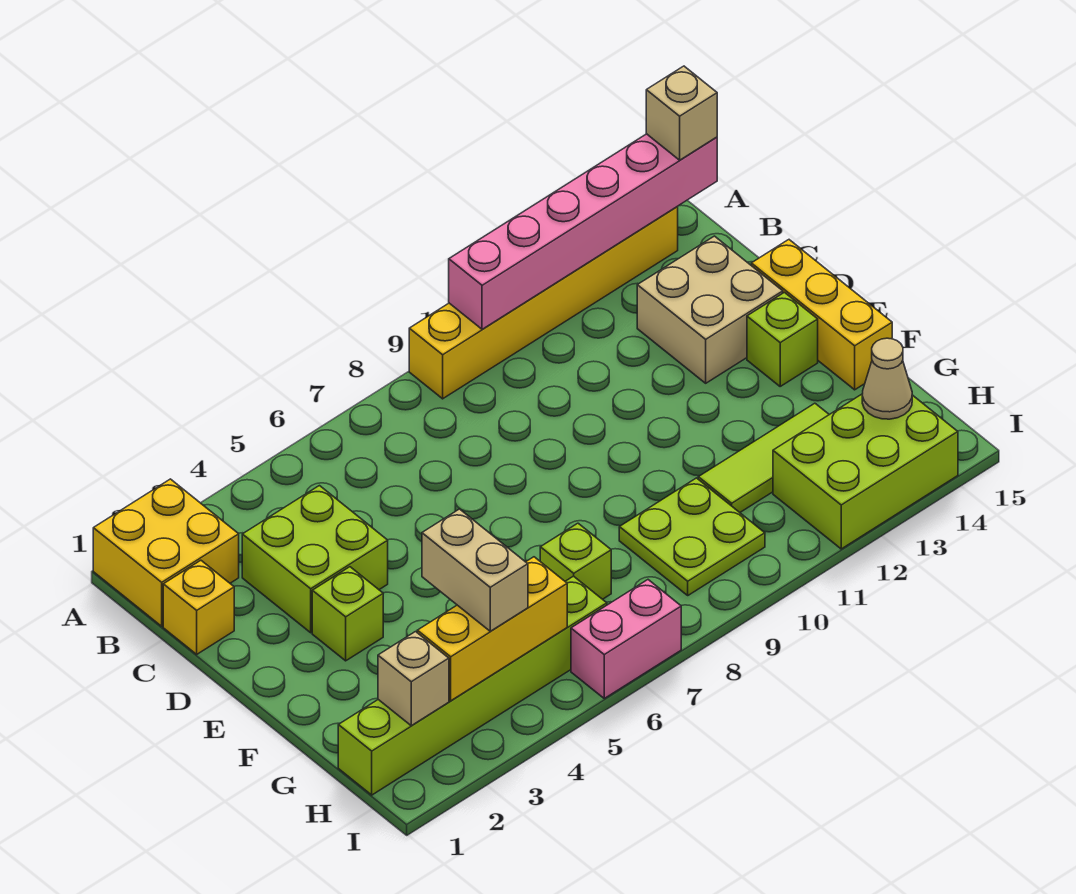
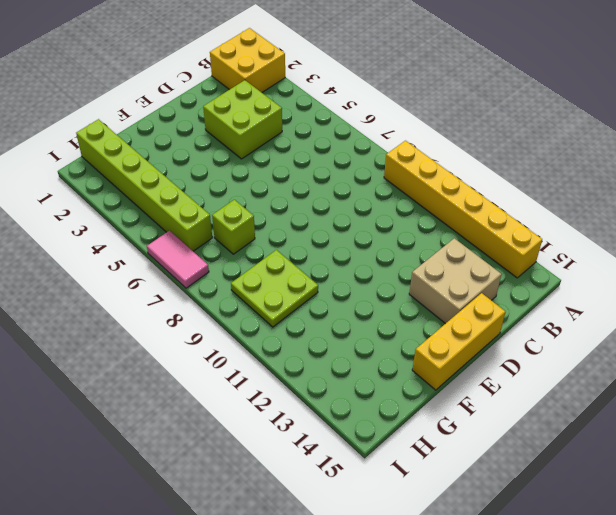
pink tile I6:I7 level 1 -> pink brick I6:I7 level 1
none -> yellow brick C1 level 1
none -> lime brick E3 level 1
none -> lime brick E14 level 1

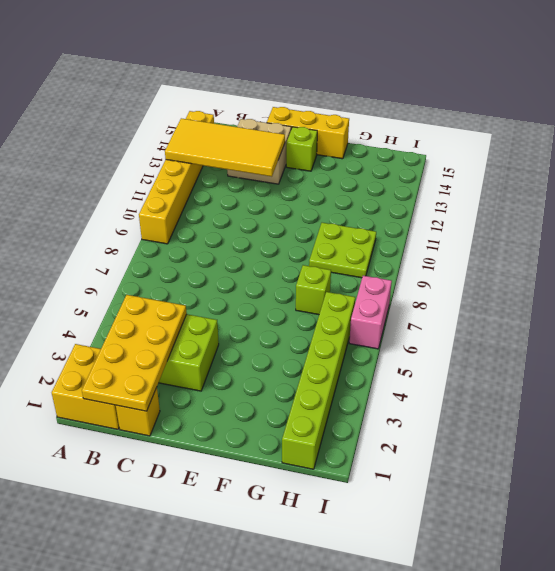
yellow tile A12:D13 level 2 -> pink brick A10:A15 level 2
yellow plate B1:C4 level 2 -> none
none -> lime brick E3 level 1
none -> lime tile G11:G13 level 1
none -> lime brick H12:I14 level 1

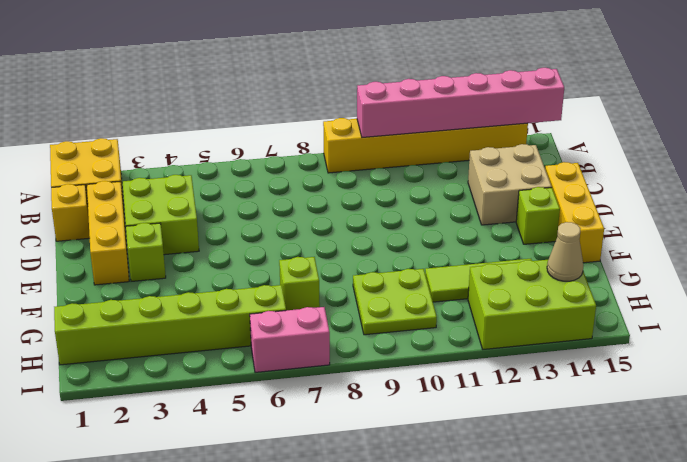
yellow brick C2:E2 level 1 -> yellow brick H3:H5 level 2
none -> tan brick H2 level 2
none -> tan brick A15 level 3
none -> tan brick G4:H4 level 3

